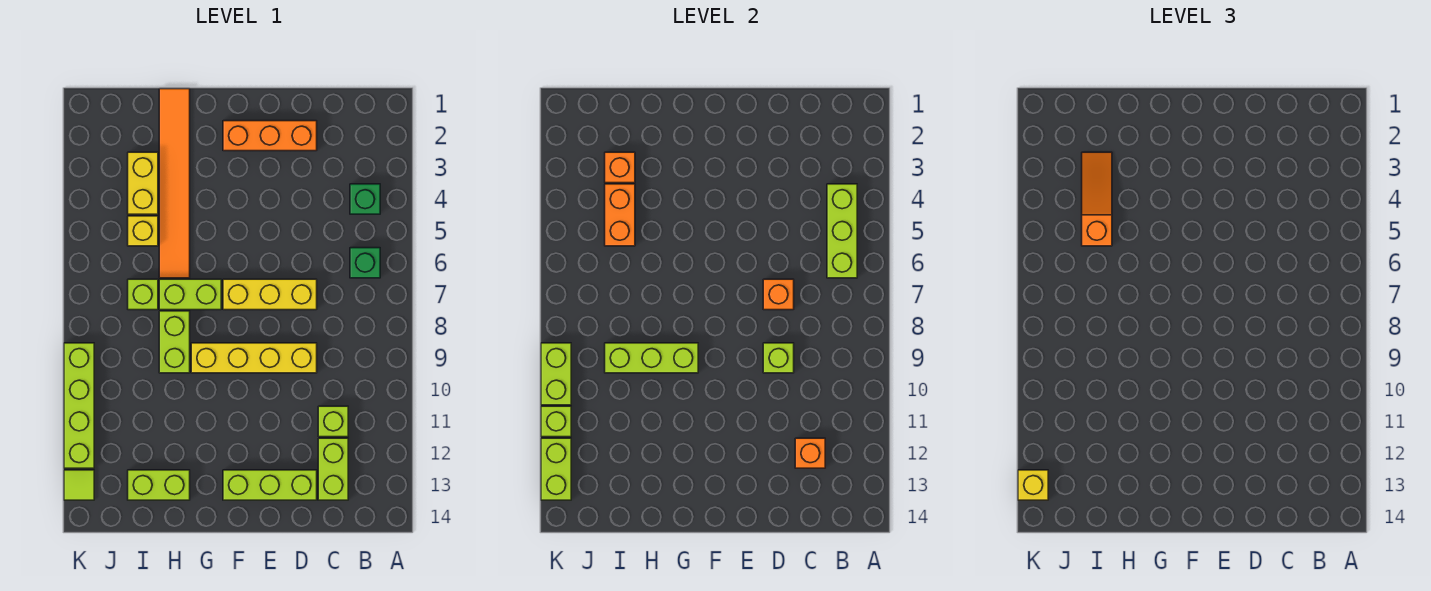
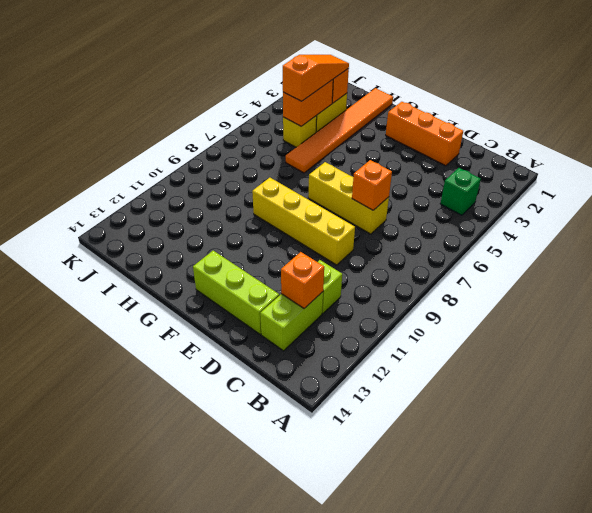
none -> green brick B6 level 1
none -> lime brick G7:H7 level 1
none -> lime brick H8:H9 level 1

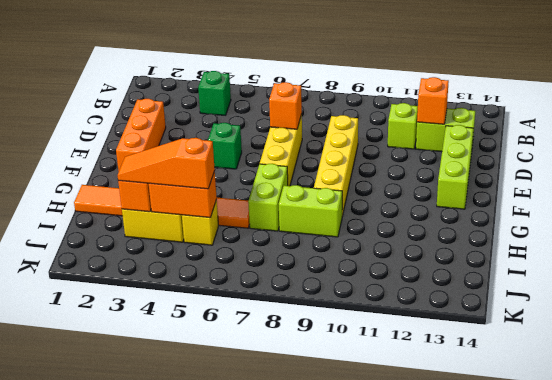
green brick E5 level 1 -> green brick B6 level 1
none -> lime brick H13:I13 level 1
none -> lime brick I7 level 1
none -> lime brick K9:K12 level 1

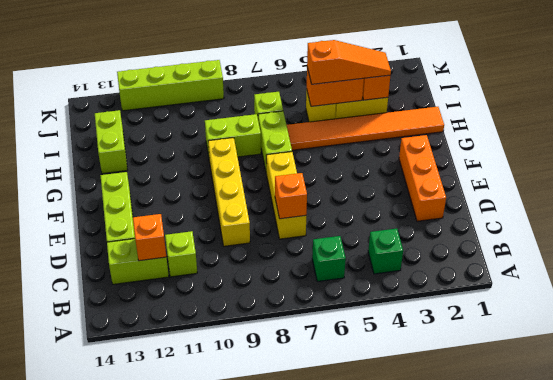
none -> lime tile K13 level 1
none -> lime brick B4:B6 level 2
none -> lime brick D9 level 2

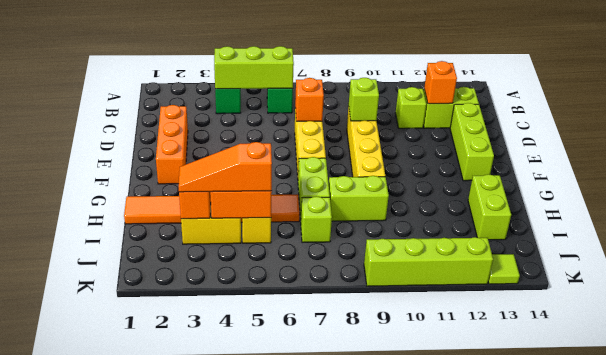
none -> lime brick G9:I9 level 2
none -> lime brick K9:K10 level 2
none -> lime brick K11 level 2

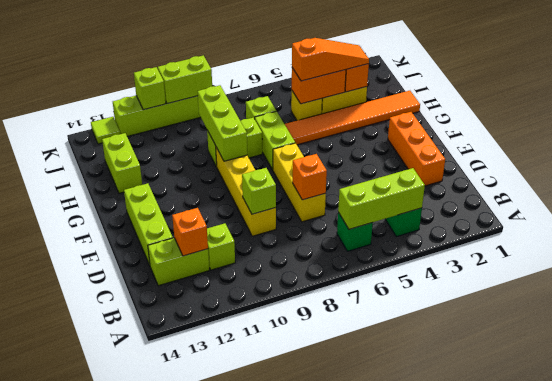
none -> lime brick K12:K13 level 2
none -> yellow brick K13 level 3

